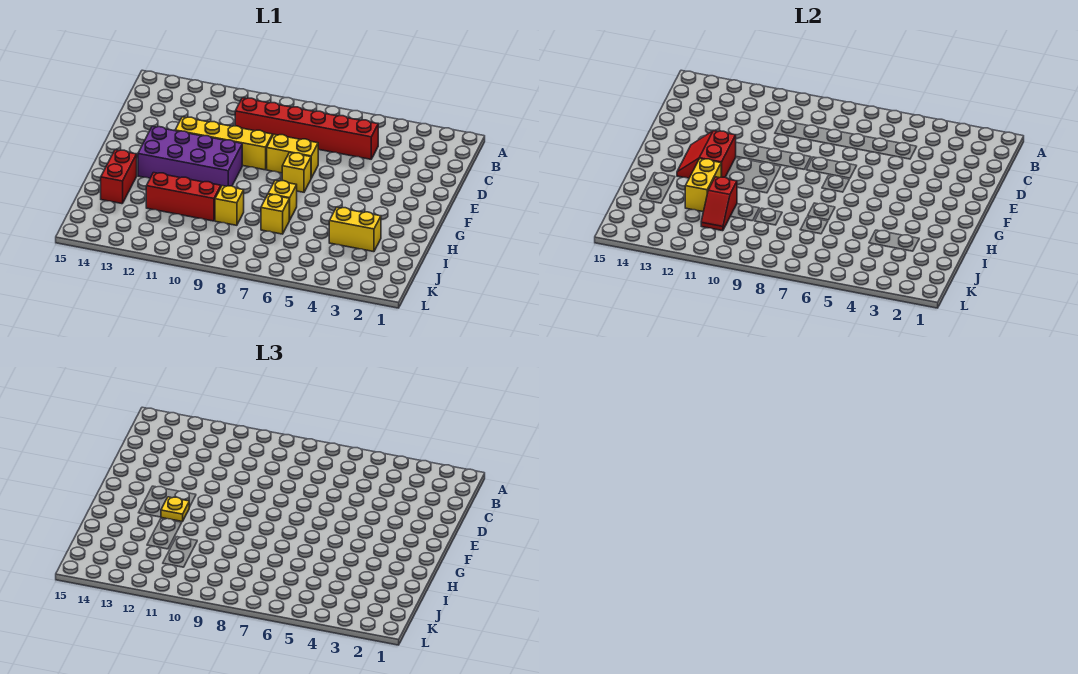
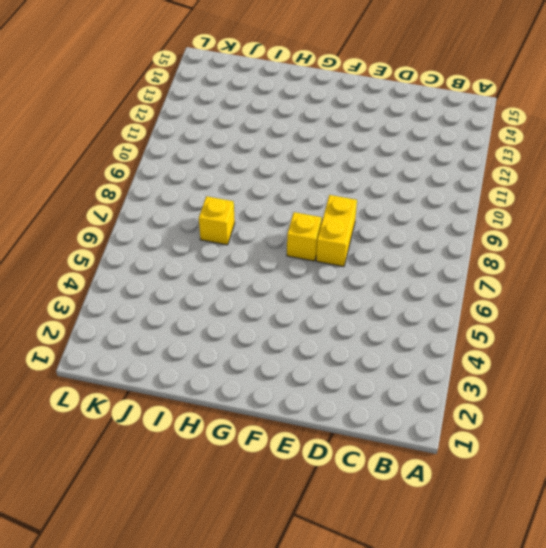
none -> red brick C5:C10 level 1
none -> yellow brick E9:E12 level 1
none -> purple brick F10:G13 level 1

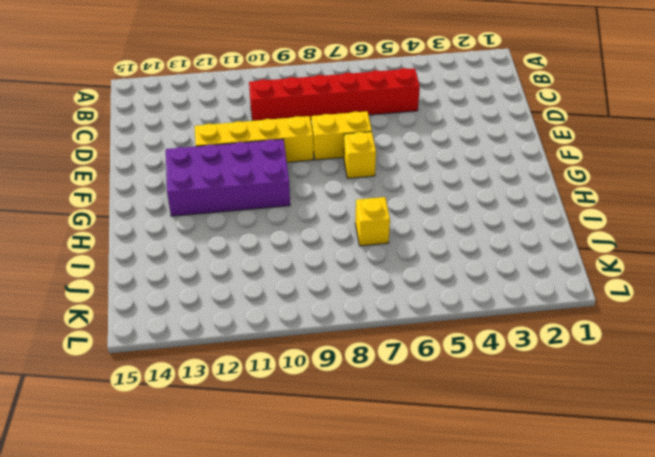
none -> yellow brick H7 level 1
none -> red brick H14:I14 level 1
none -> yellow brick I3:I4 level 1

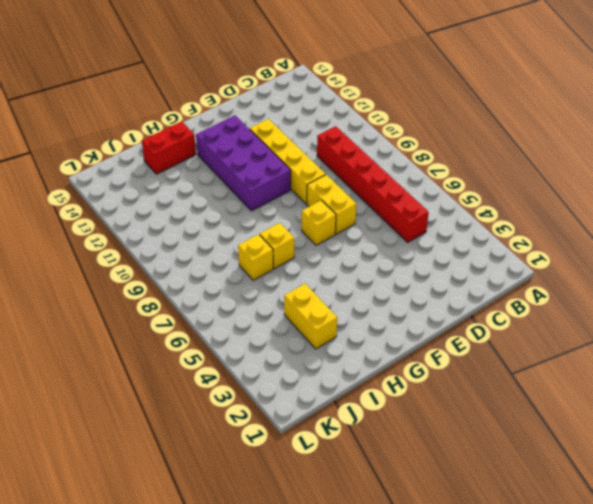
none -> yellow brick I9 level 1
none -> red brick I10:I12 level 1
none -> red slope F12:G13 level 2 top 12

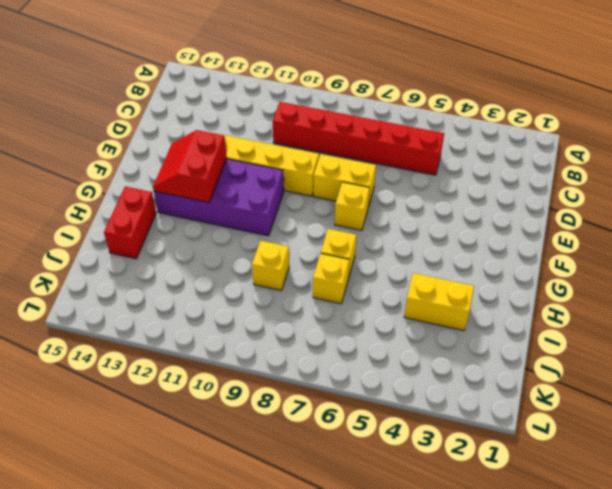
none -> red brick I10:I12 level 1
none -> yellow brick H12:I12 level 2
none -> red slope I11:J11 level 2 top I

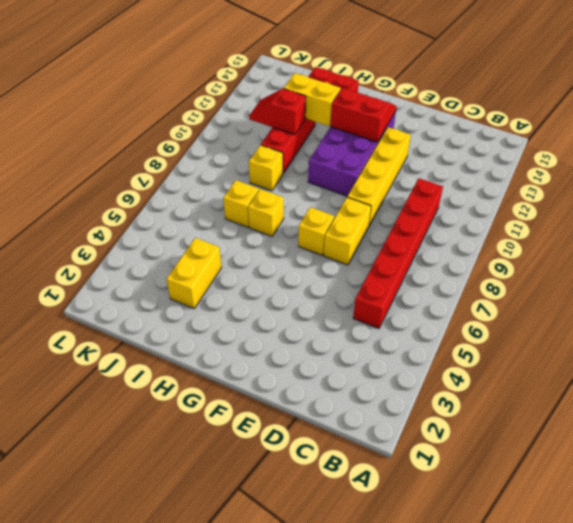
none -> yellow plate G12 level 3

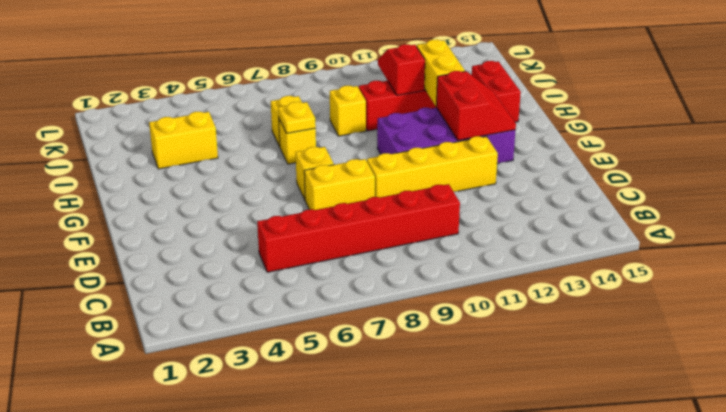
yellow plate H7 level 2 -> yellow plate G12 level 3

